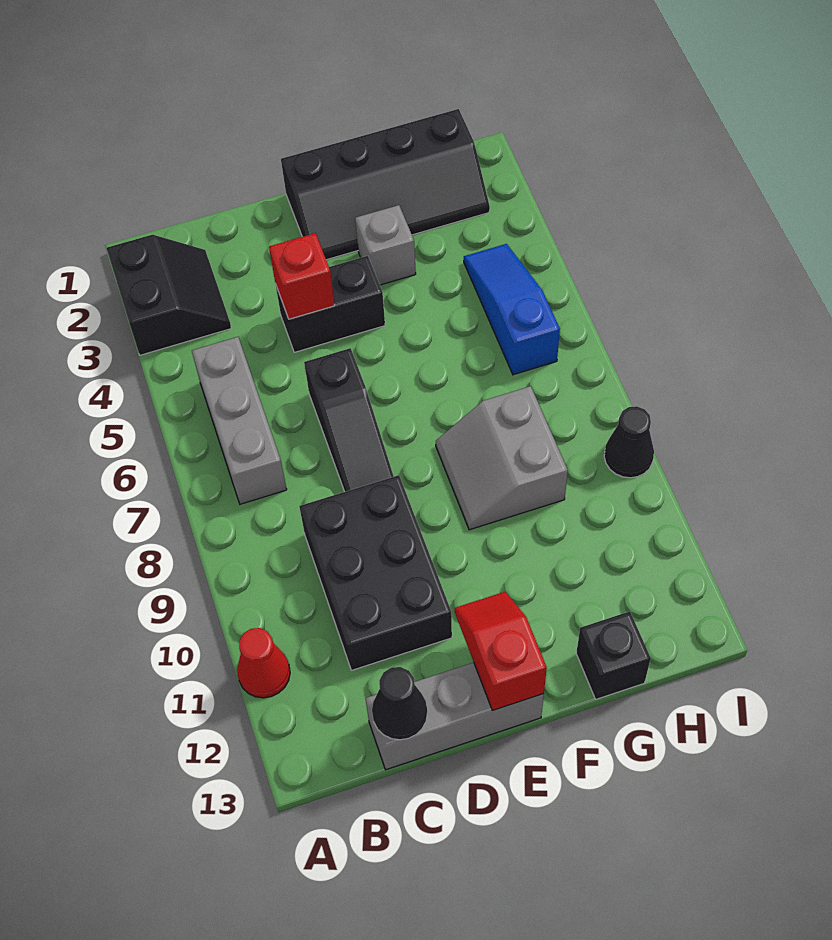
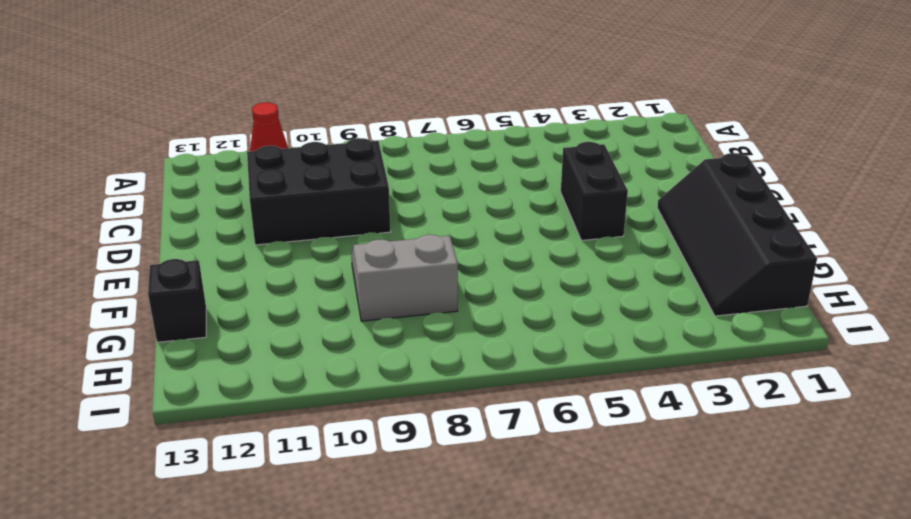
none -> black slope A2:B3 level 1 top A
none -> grey brick B5:B7 level 1
none -> grey brick C13:E13 level 1

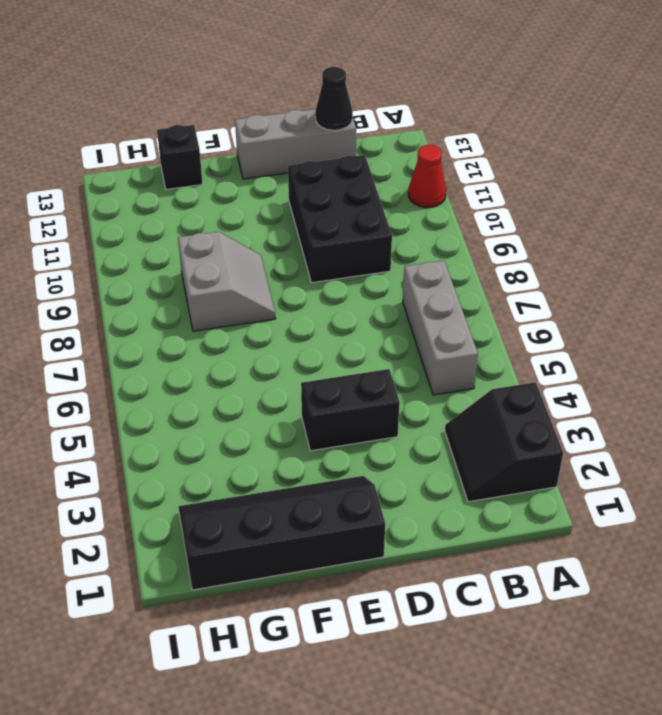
none -> black slope D6:D8 level 1 top 6
none -> grey brick F3 level 1
none -> blue slope H4:H6 level 1 top 6

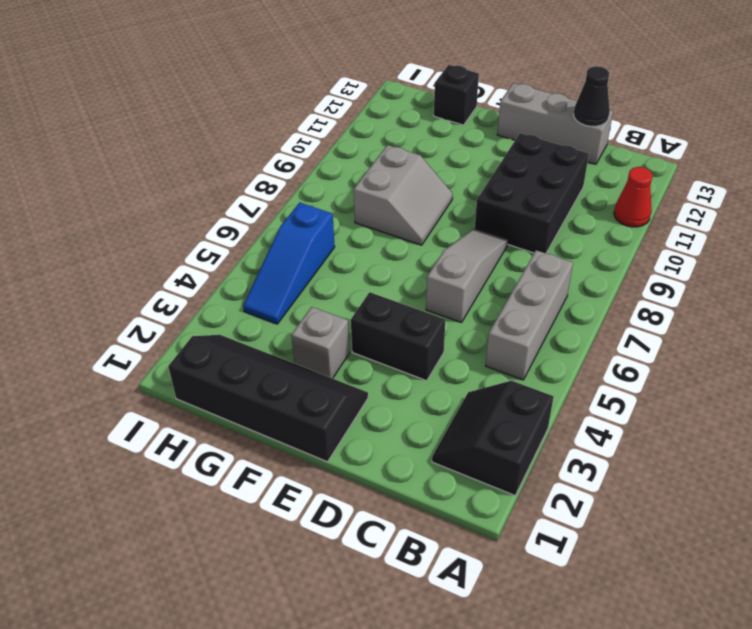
grey slope D6:D8 level 1 top 6 -> black slope D6:D8 level 1 top 6
none -> black cone I9 level 1
none -> red brick D4 level 2
none -> red slope E12:E13 level 2 top 13

